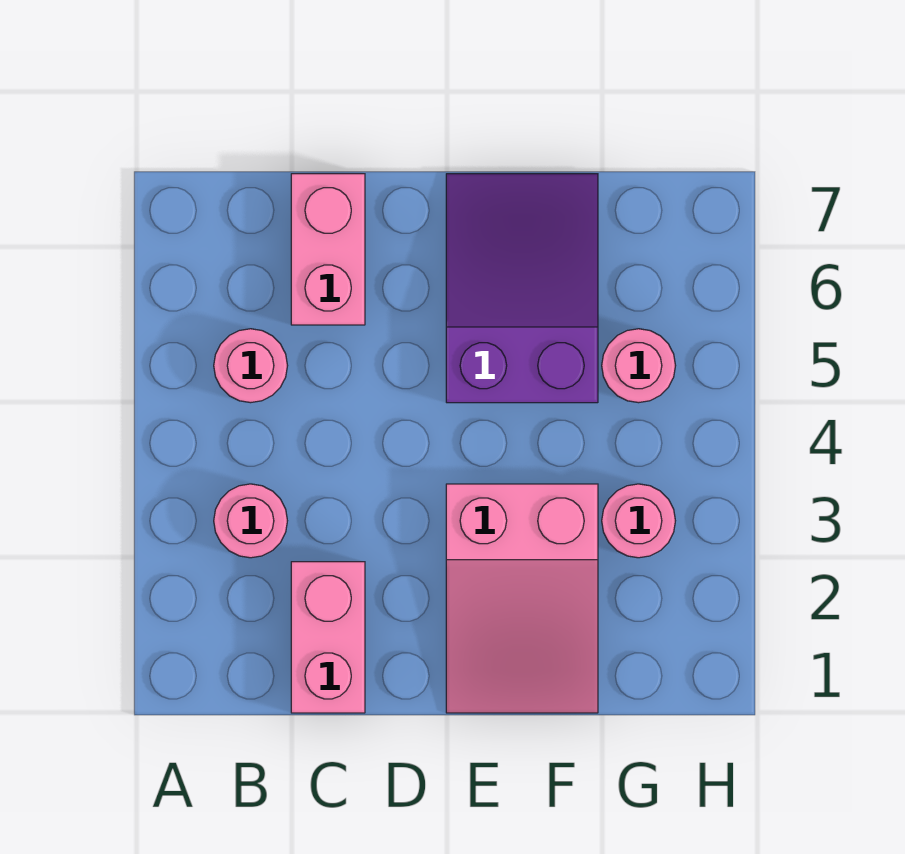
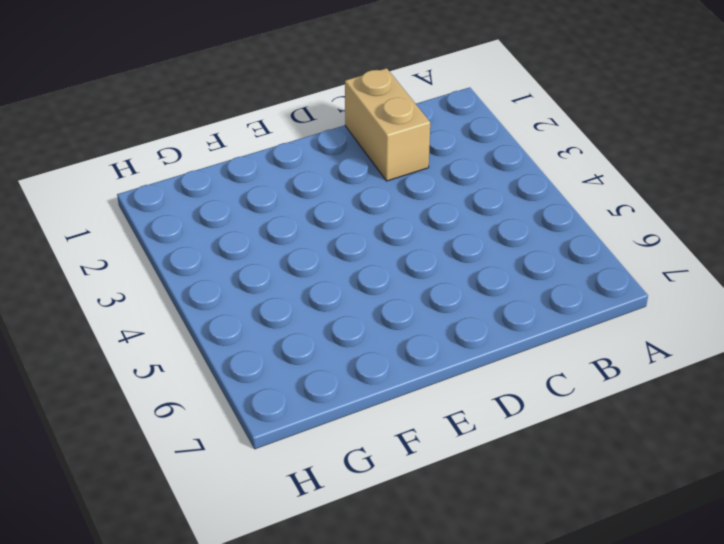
tan brick C1:C2 level 1 -> pink brick C1:C2 level 1
none -> pink round brick B3 level 1
none -> pink round brick B5 level 1

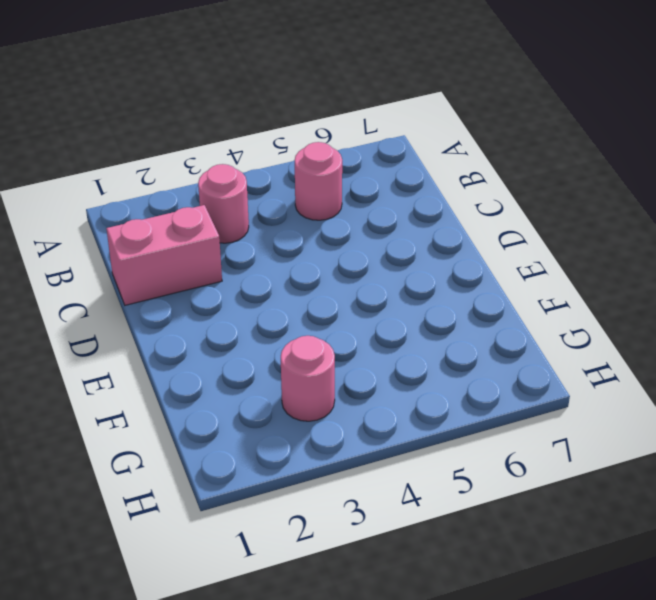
none -> pink brick C6:C7 level 1
none -> pink slope E1:F3 level 1 top 3

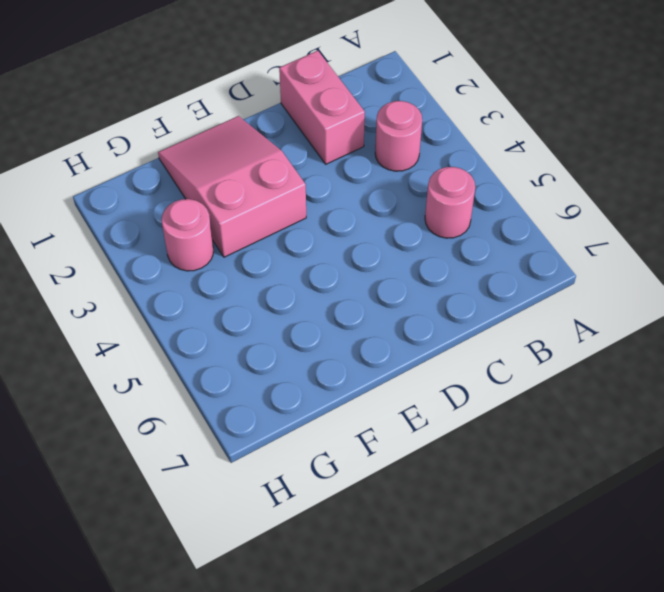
none -> pink brick C6:C7 level 1
none -> purple slope E5:F7 level 1 top 5

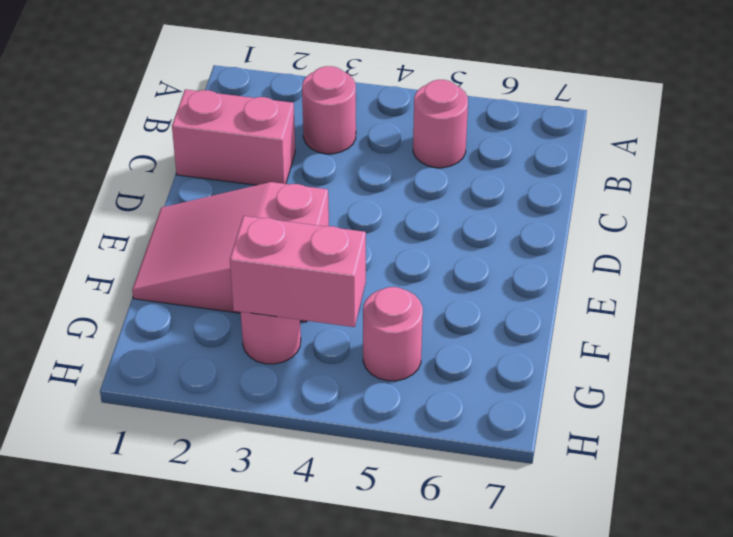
pink brick G3:G4 level 2 -> pink brick C6:C7 level 1
none -> purple slope E5:F7 level 1 top 5

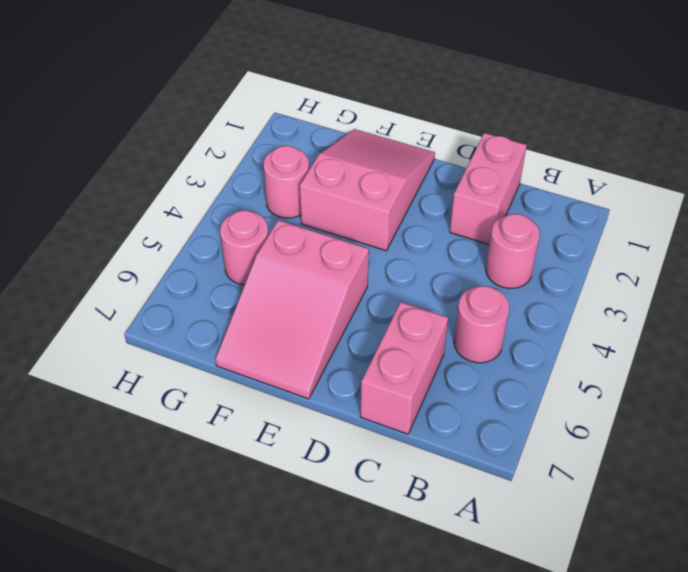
pink slope E5:F7 level 1 top 5 -> purple slope E5:F7 level 1 top 5

